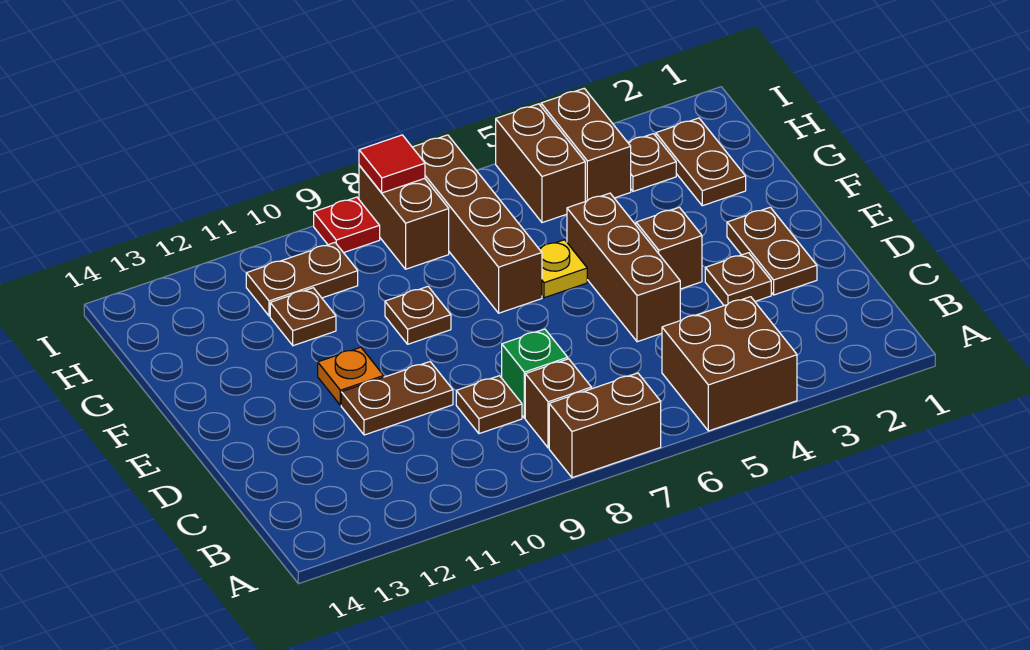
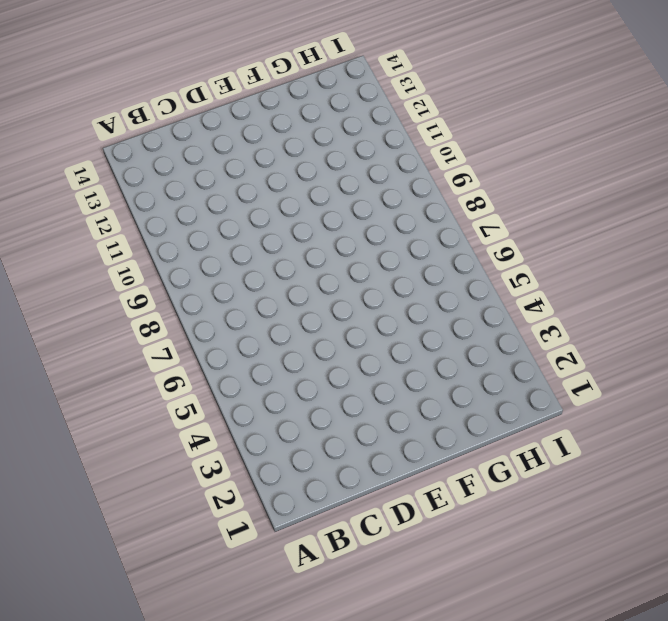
none -> brown brick A4:B5 level 1
none -> brown brick A7:A8 level 1
none -> brown brick B8 level 1

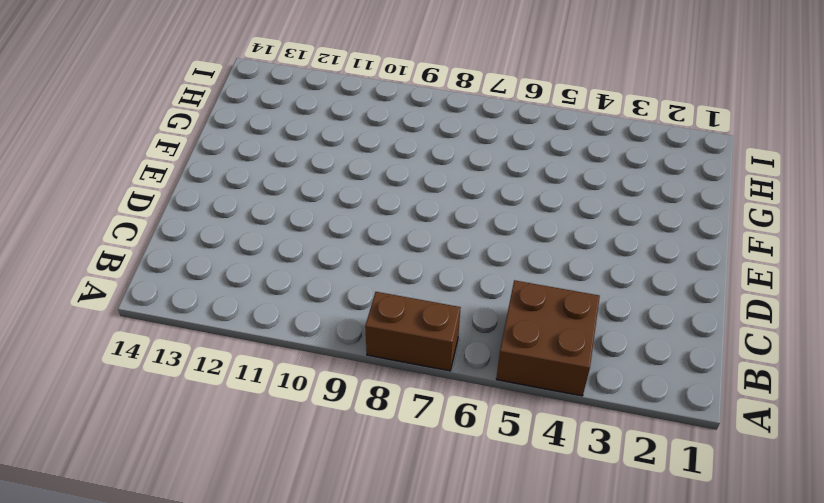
none -> brown brick B8 level 1
none -> green brick C8 level 1
none -> brown plate C9 level 1

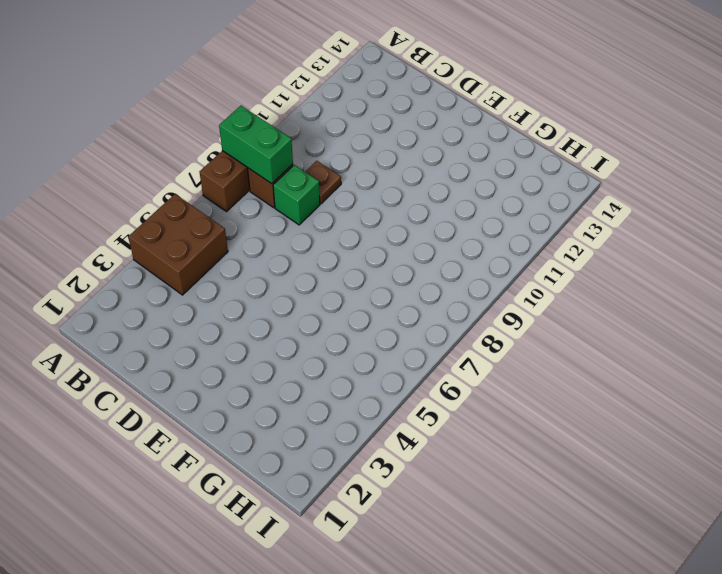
green brick A8:B8 level 2 -> none
none -> brown plate D2:E2 level 1
none -> brown plate D3 level 1
none -> brown brick D5:F5 level 1

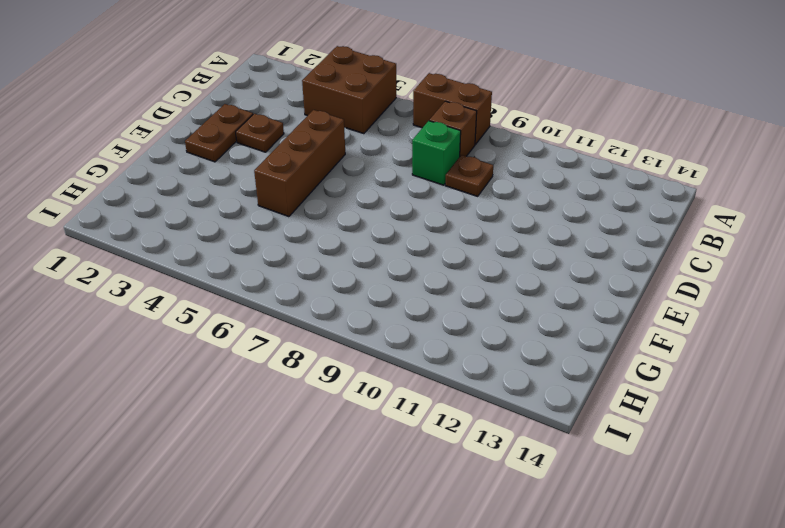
none -> brown plate D10:D11 level 1
none -> brown brick E4 level 1
none -> orange plate E11 level 1

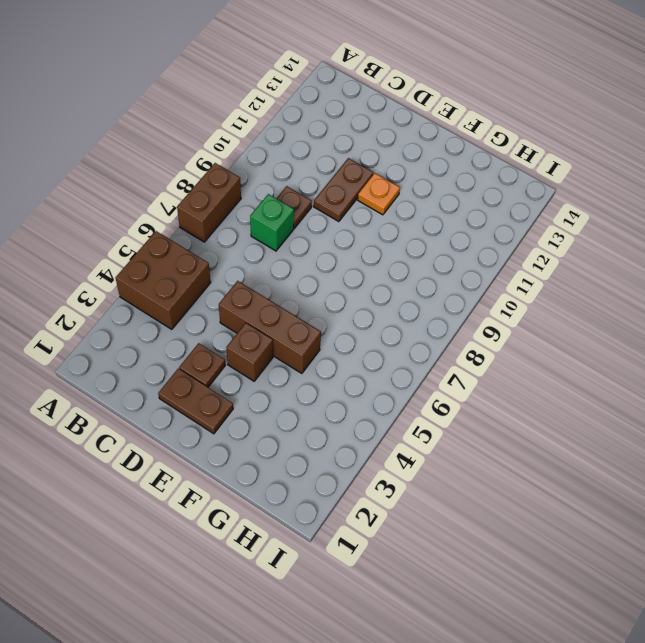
none -> brown brick B8 level 1
none -> yellow plate F6 level 1
none -> brown brick F7:I7 level 1

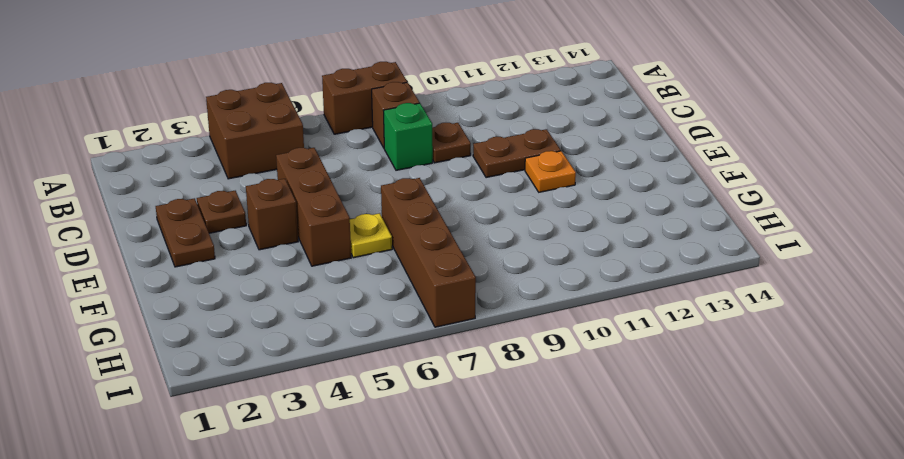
none -> brown plate F9 level 1
none -> brown plate G2:H2 level 1
none -> brown plate G11 level 1

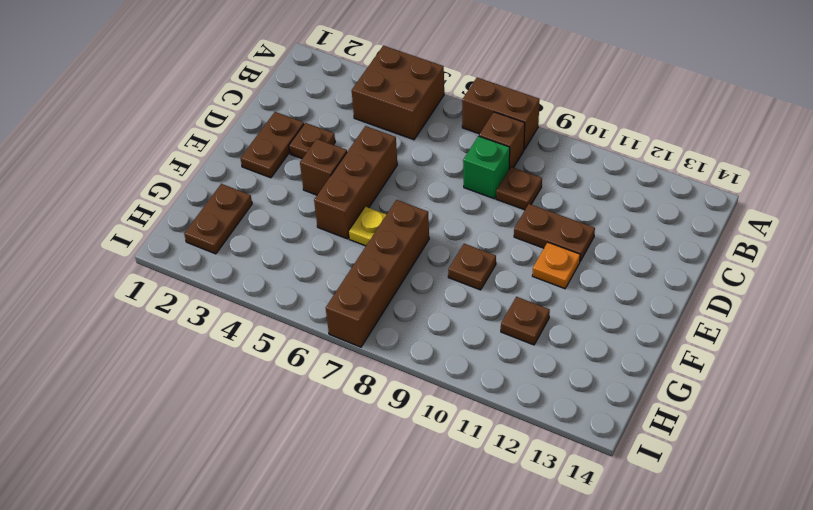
none -> brown plate H3 level 1
none -> brown brick H4:I4 level 1
none -> brown brick H5:I5 level 1

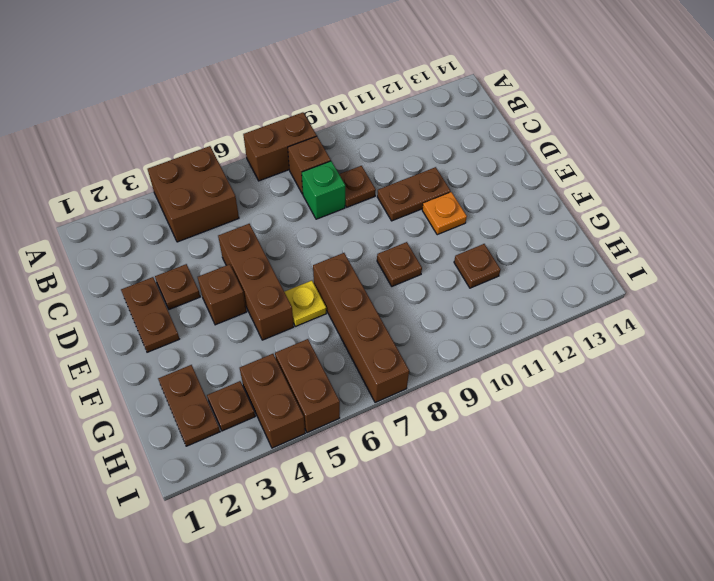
none -> brown brick H8:I8 level 1
none -> brown plate H10:H11 level 1
none -> red plate I9 level 1

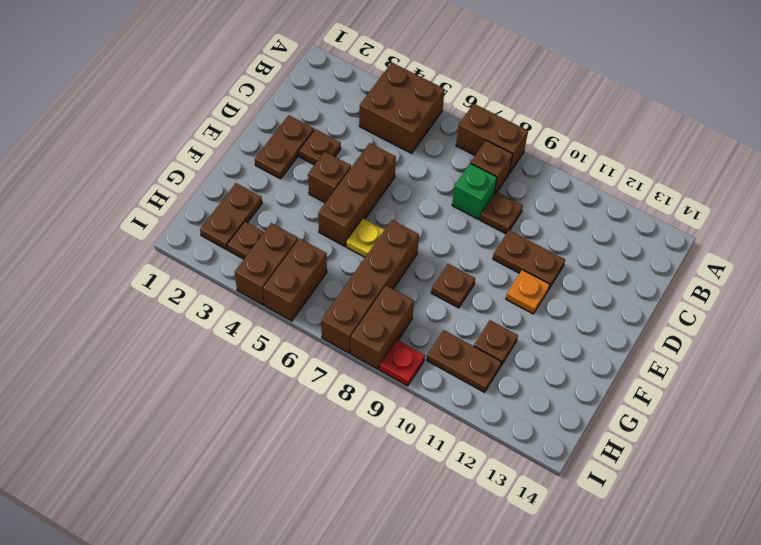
none -> red tile I8 level 2

